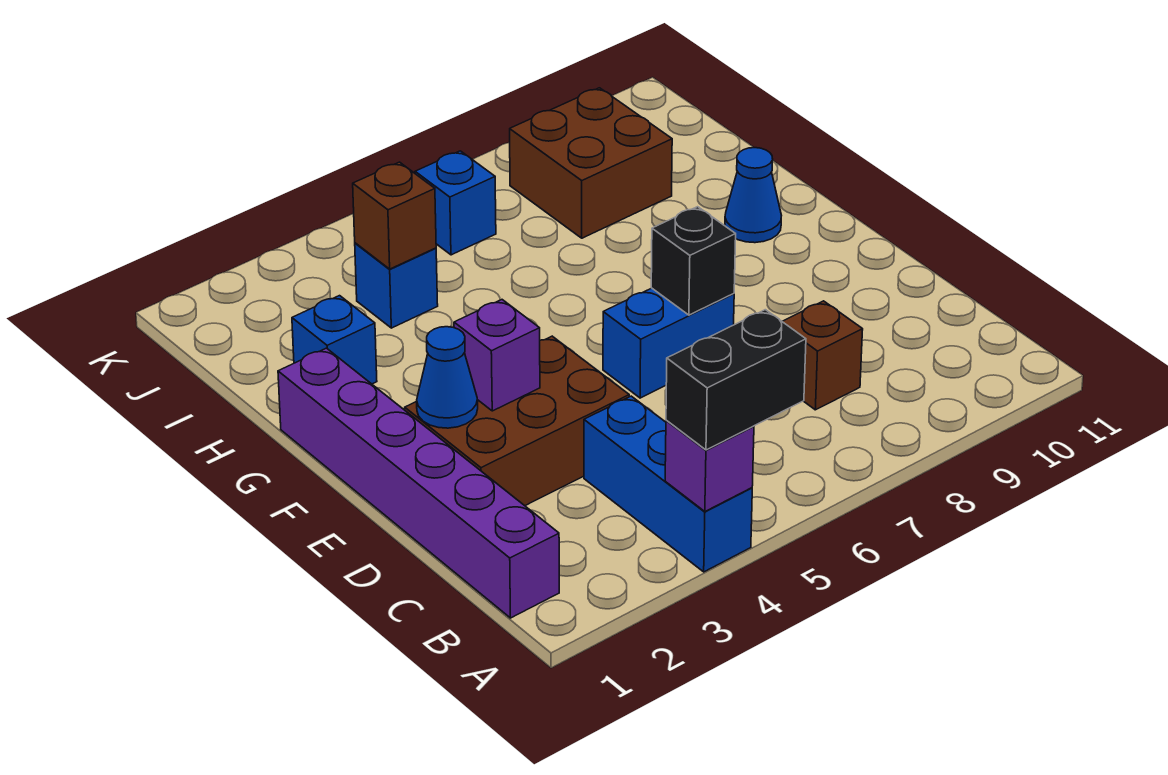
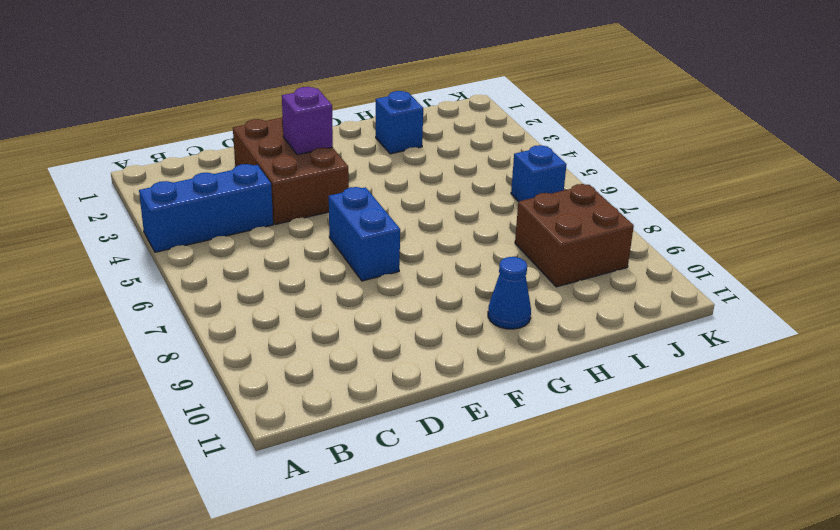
none -> purple brick B1:G1 level 1
none -> brown brick C8 level 1
none -> blue brick I4 level 1

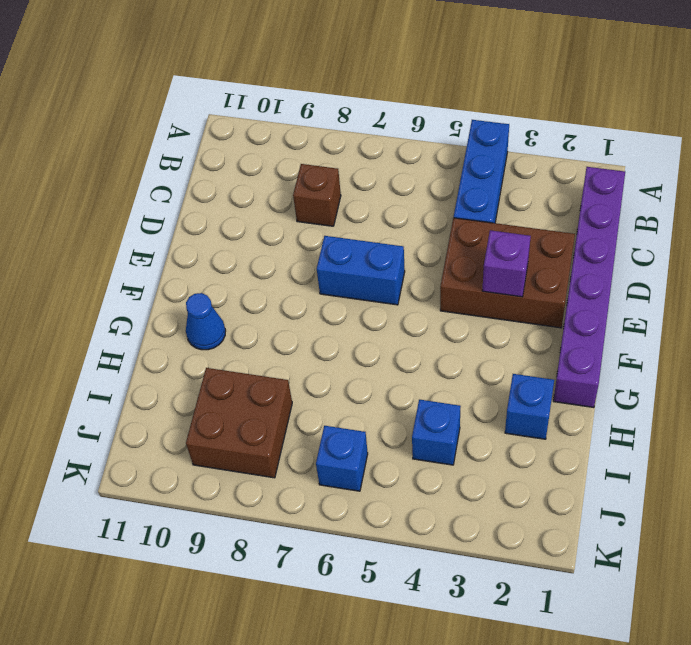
none -> purple brick A4 level 2
none -> blue cone E2 level 2
none -> black brick E7 level 2

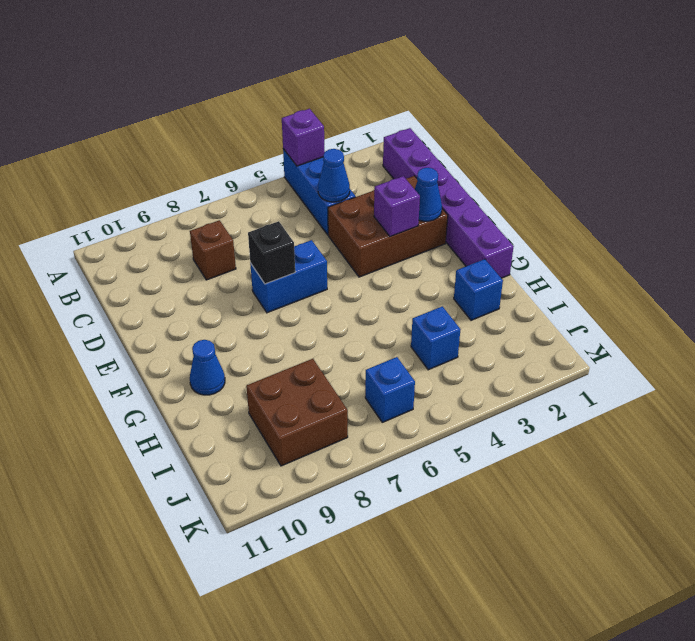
blue cone C4 level 2 -> none
none -> brown brick I4 level 2
none -> black brick A4:A5 level 3

